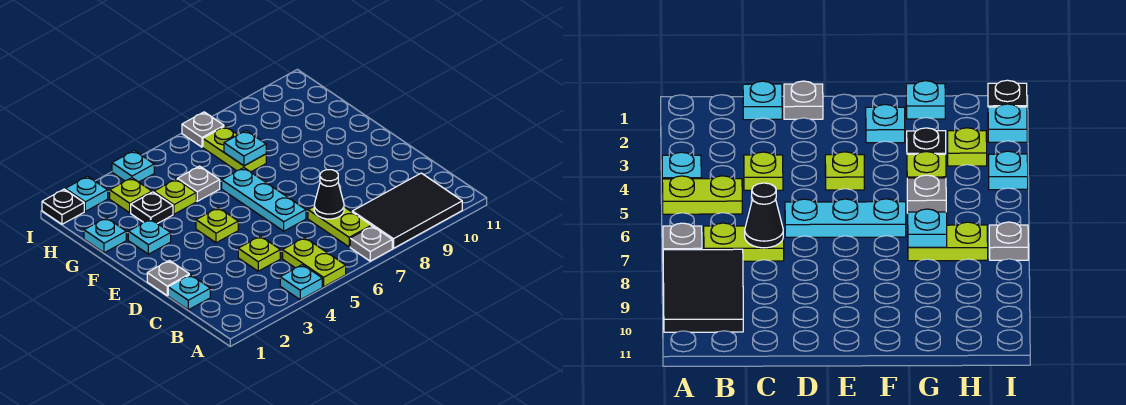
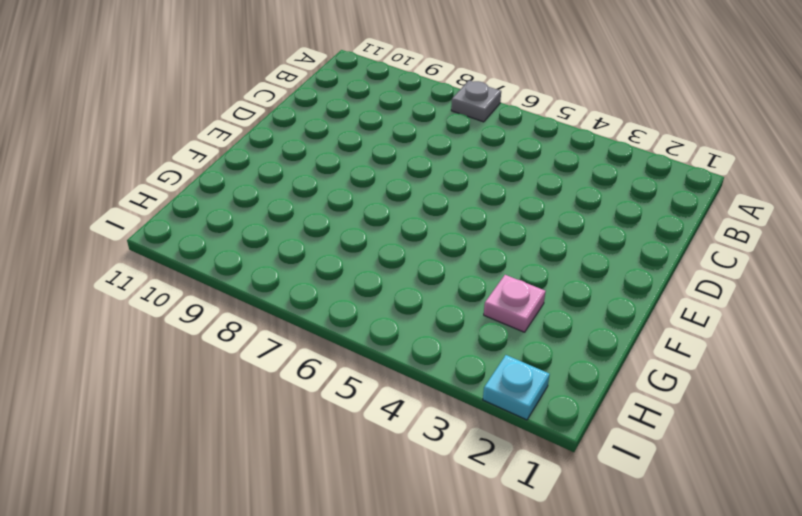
pink plate G3 level 1 -> black plate G3 level 1
none -> cyan plate A4 level 1
none -> lime plate A5:B5 level 1
none -> black tile A8:B10 level 1

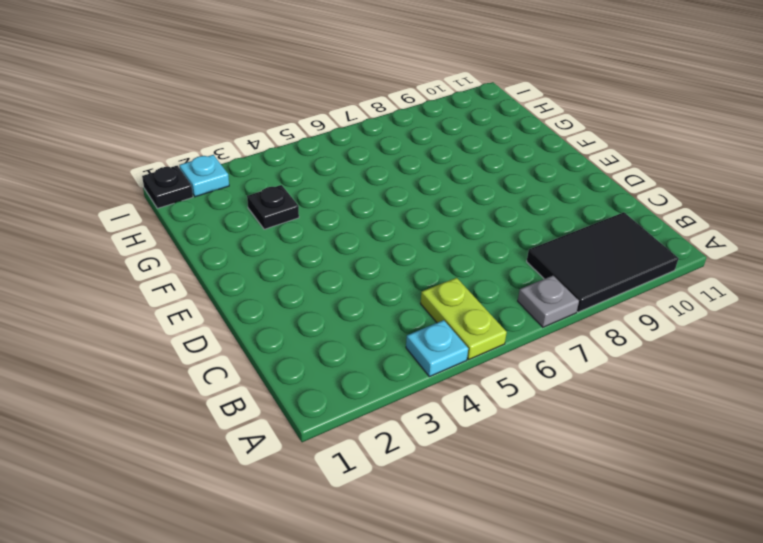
none -> lime plate B7:C7 level 1
none -> cyan plate C1 level 1
none -> lime plate C4 level 1

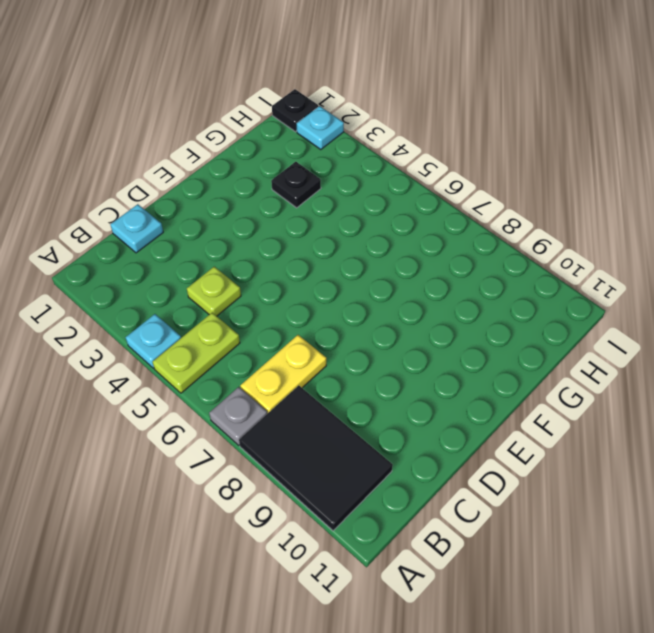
yellow plate B7:C7 level 1 -> lime plate B7:C7 level 1
none -> grey plate D1 level 1
none -> cyan plate D6:F6 level 1
none -> lime plate E4 level 1

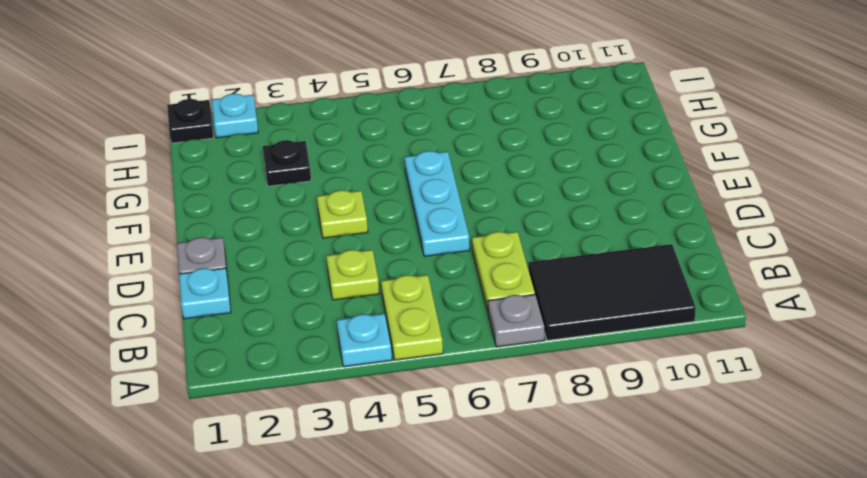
none -> cyan plate F2 level 1
none -> cyan plate G1 level 1
none -> lime plate G4 level 1

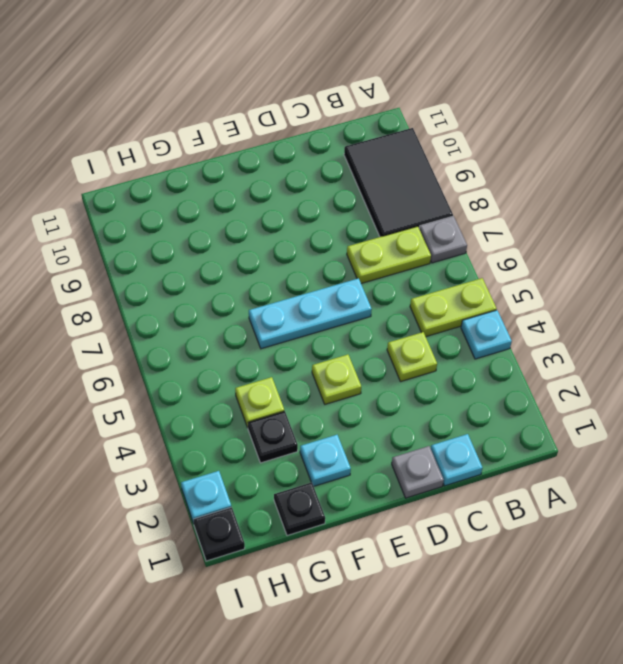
black plate G1 level 1 -> cyan plate G1 level 1
none -> grey plate G5 level 1
none -> lime plate G7:H7 level 1
none -> lime plate H3 level 1

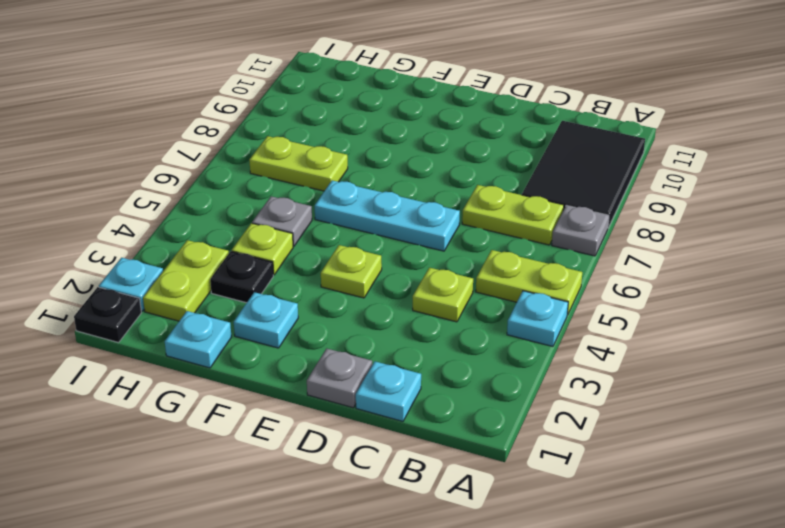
lime plate H2:H3 level 1 -> lime plate H3 level 1
none -> cyan plate I4 level 1
none -> grey plate I7 level 1
none -> black cone C7 level 2

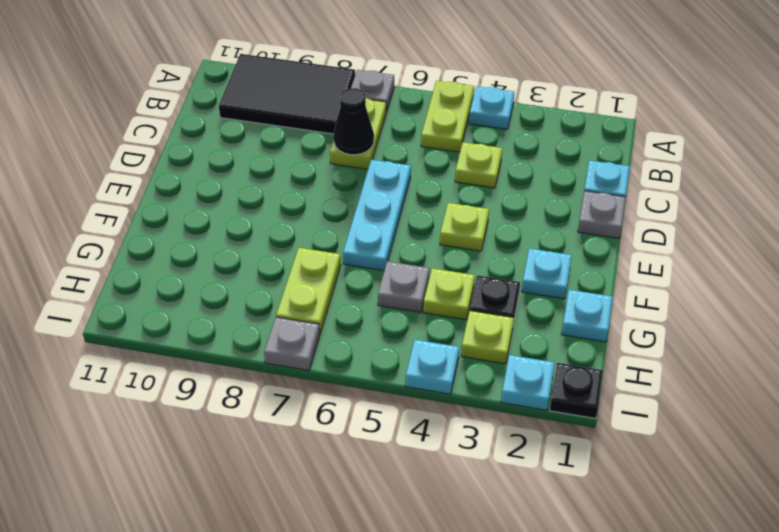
none -> cyan plate G7 level 2

